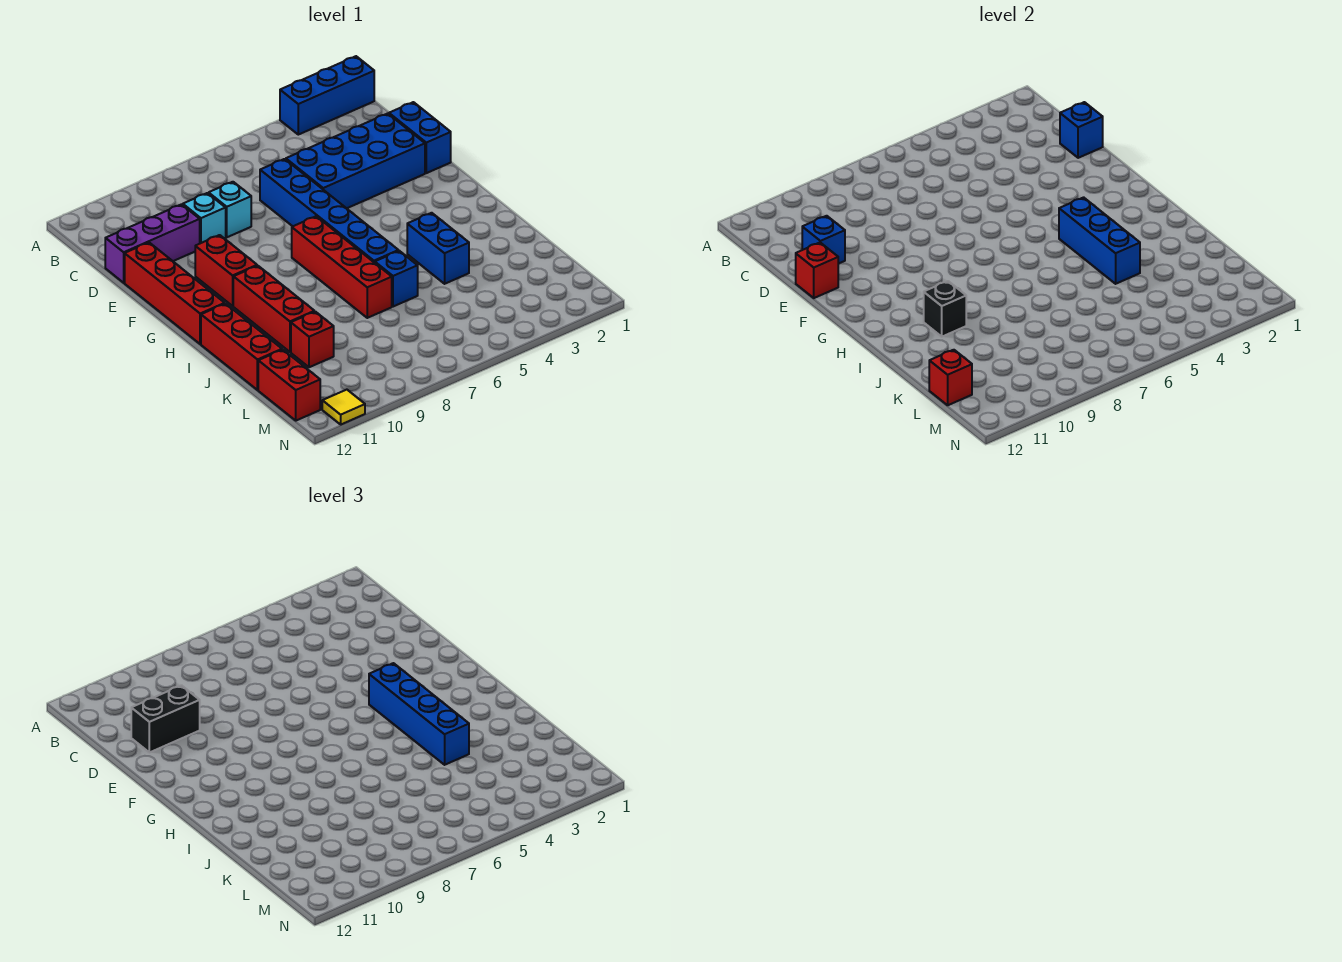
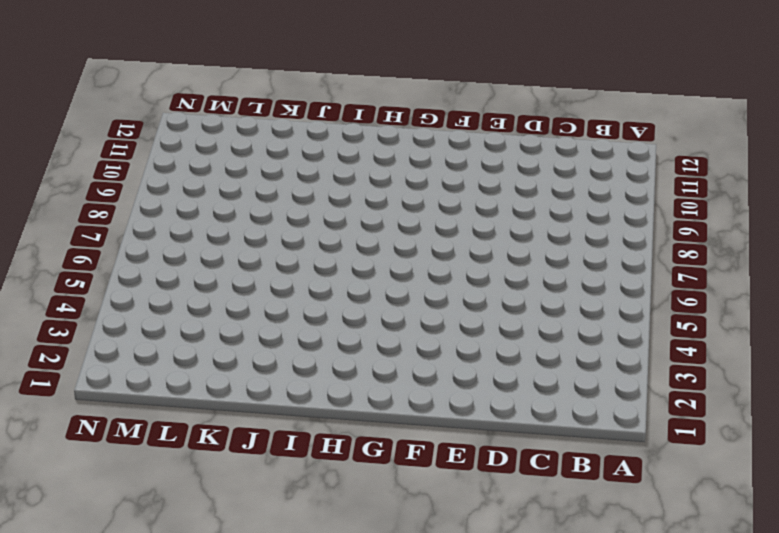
none -> blue brick A1:A3 level 1
none -> blue brick D1:E1 level 1
none -> blue brick D2:E5 level 1

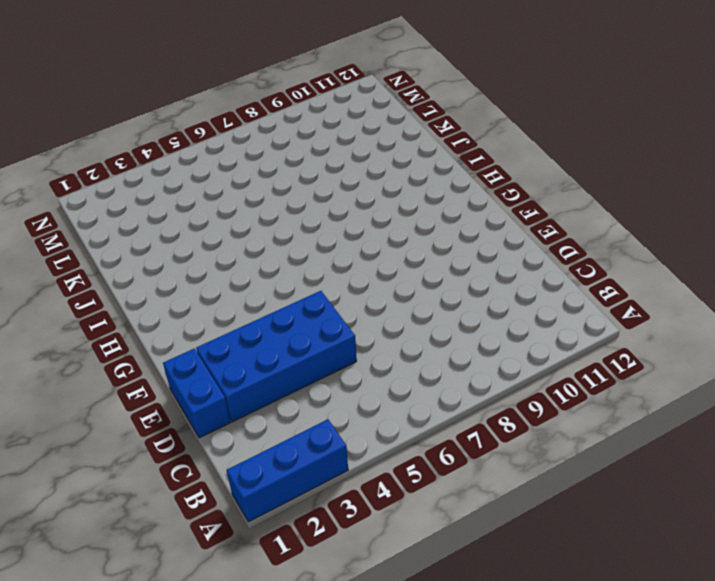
none -> blue brick D6:I6 level 1
none -> cyan brick D8 level 1
none -> cyan brick D9 level 1

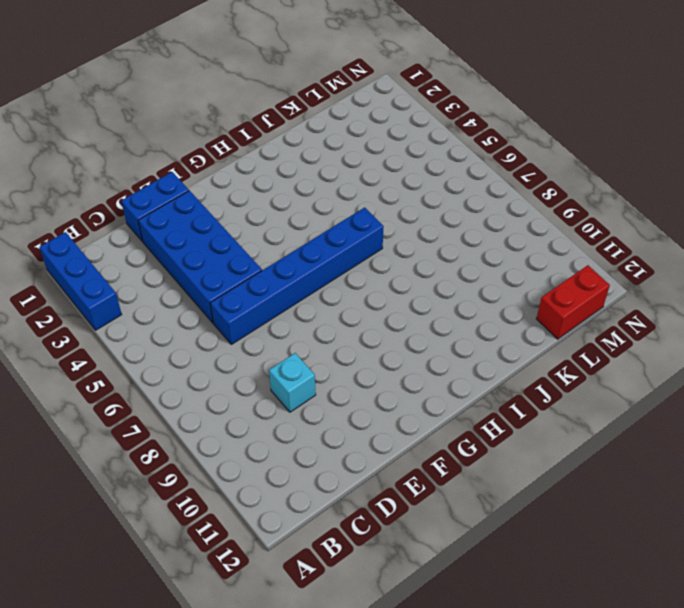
none -> cyan brick D8 level 1
none -> purple brick D10:D12 level 1
none -> red brick E12:H12 level 1

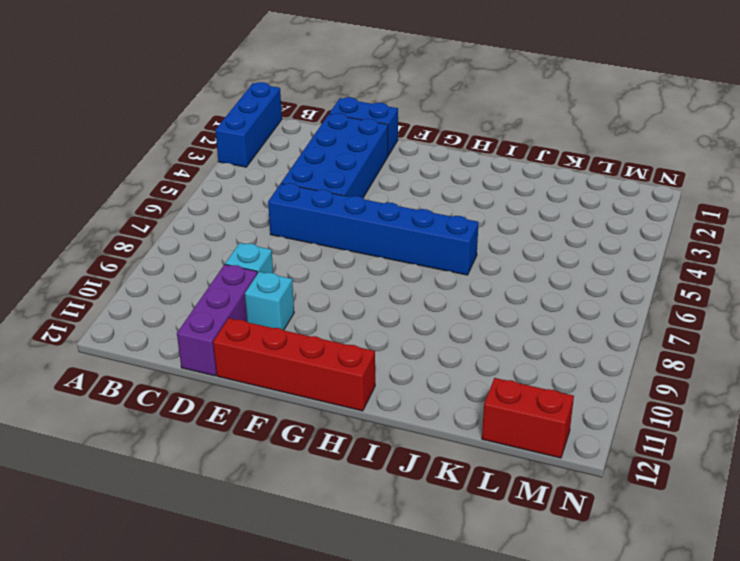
cyan brick E10 level 1 -> cyan brick D8 level 1
none -> red brick F10:G10 level 1
none -> red brick G7:J7 level 1
none -> red brick H10:J10 level 1

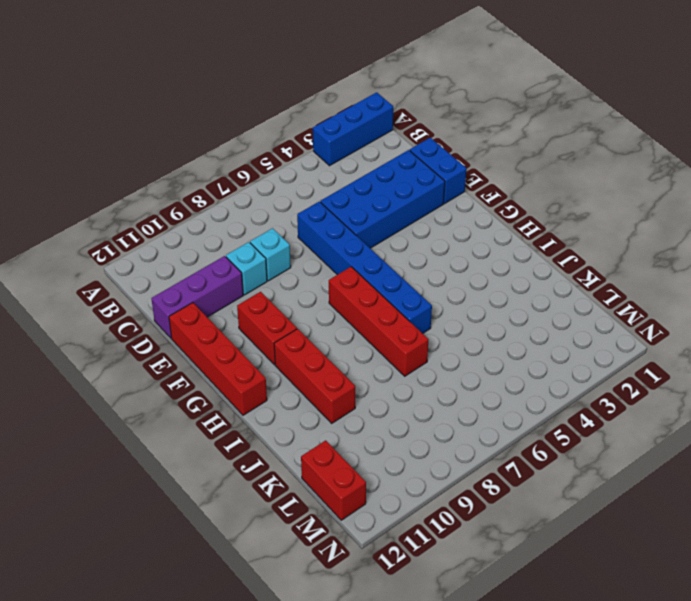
none -> blue brick I4:J4 level 1
none -> red brick I12:K12 level 1
none -> blue brick J6 level 1

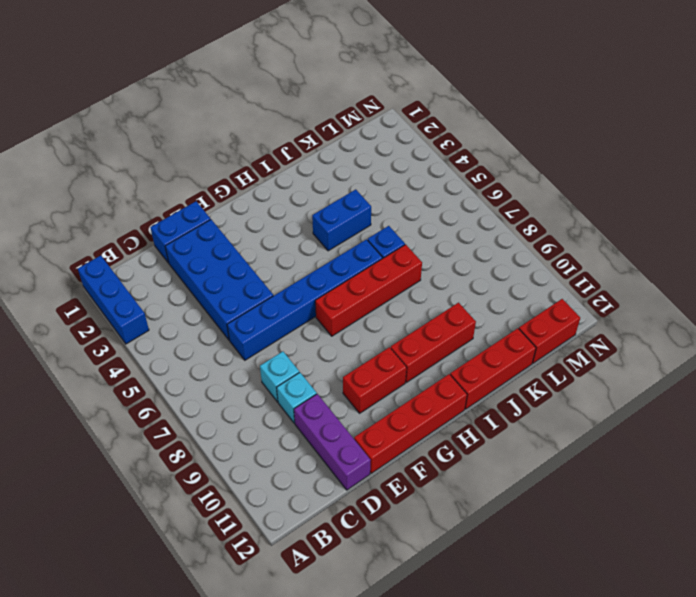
none -> red brick K10 level 1
none -> yellow tile N11 level 1
none -> blue brick D1 level 2

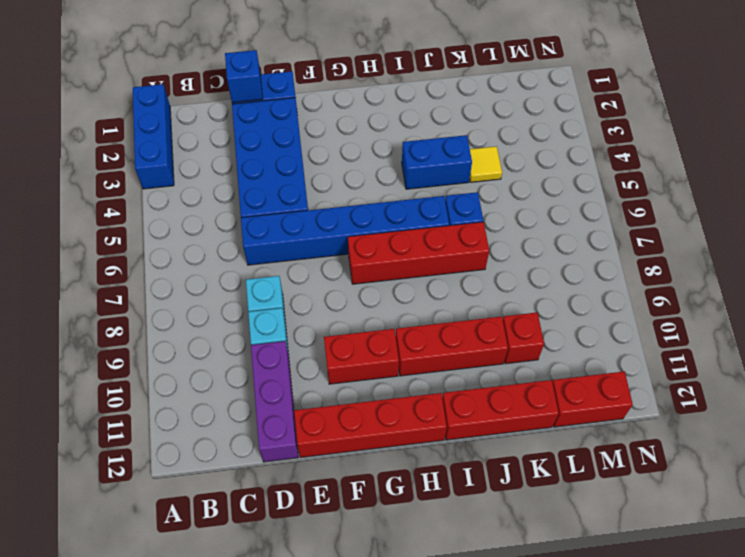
yellow tile K4 level 1 -> yellow tile N11 level 1
none -> blue brick D11 level 2
none -> red brick E12 level 2
none -> blue brick H4:J4 level 2

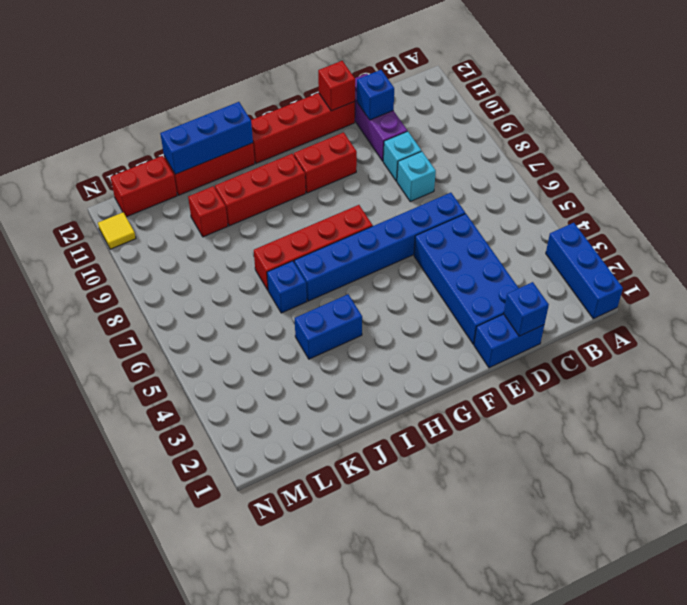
blue brick I12:K12 level 2 -> blue brick H4:J4 level 2
none -> black brick I10 level 2
none -> red brick L12 level 2
none -> black brick D10:D11 level 3

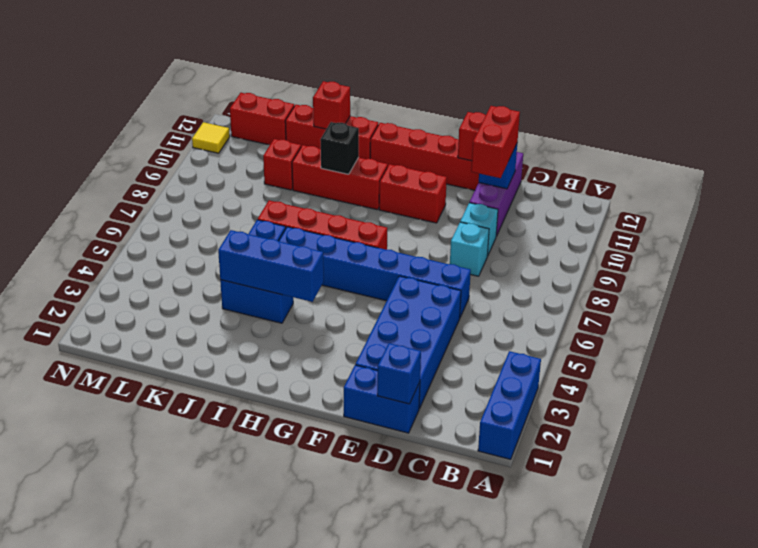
red brick D10:D11 level 3 -> black brick D10:D11 level 3
red brick J12 level 2 -> red brick L12 level 2
none -> blue brick G4:J4 level 3

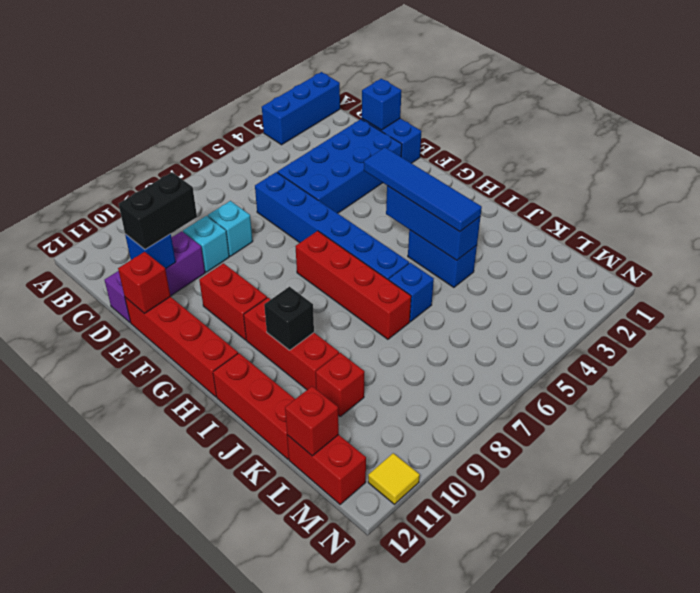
blue tile G4:J4 level 3 -> blue brick G4:J4 level 3

